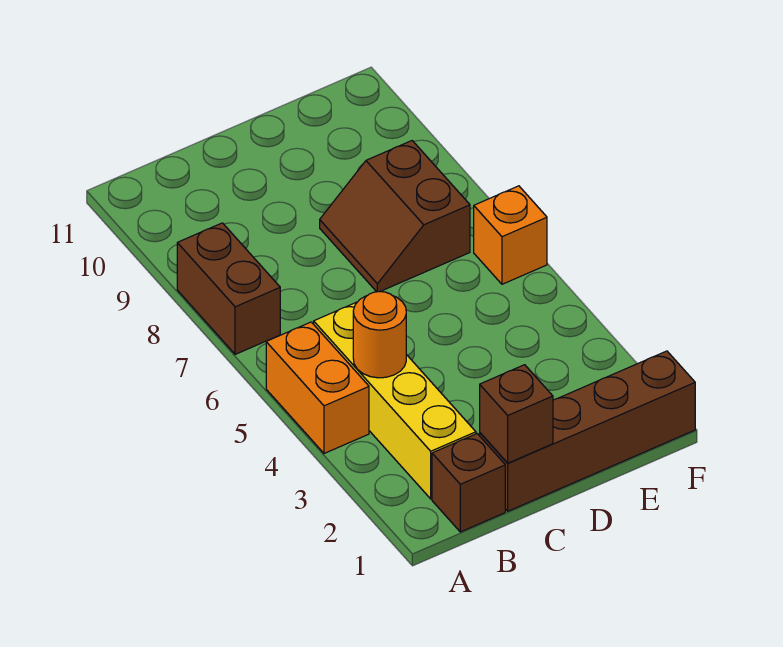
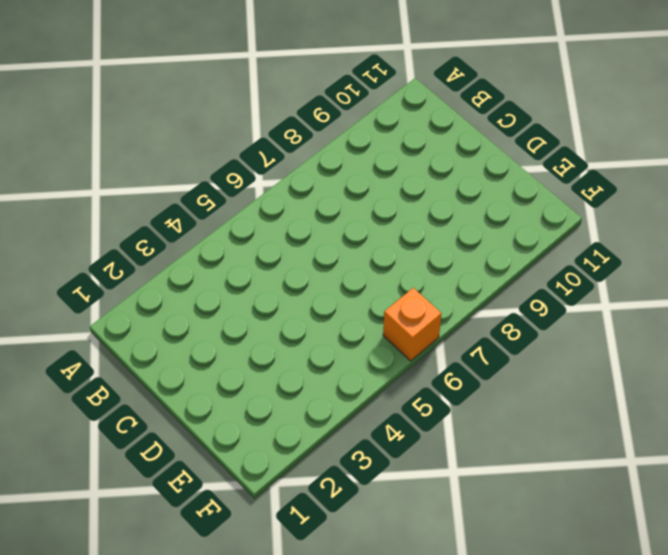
none -> orange brick A4:A5 level 1
none -> brown brick A7:A8 level 1

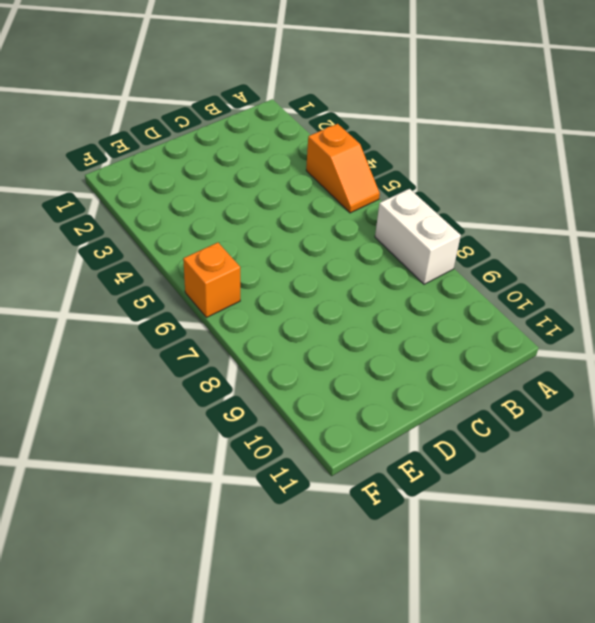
orange slope A4:A5 level 1 top 4 -> orange brick A4:A5 level 1
white brick A7:A8 level 1 -> brown brick A7:A8 level 1
none -> brown brick B1 level 1
none -> yellow brick B2:B5 level 1

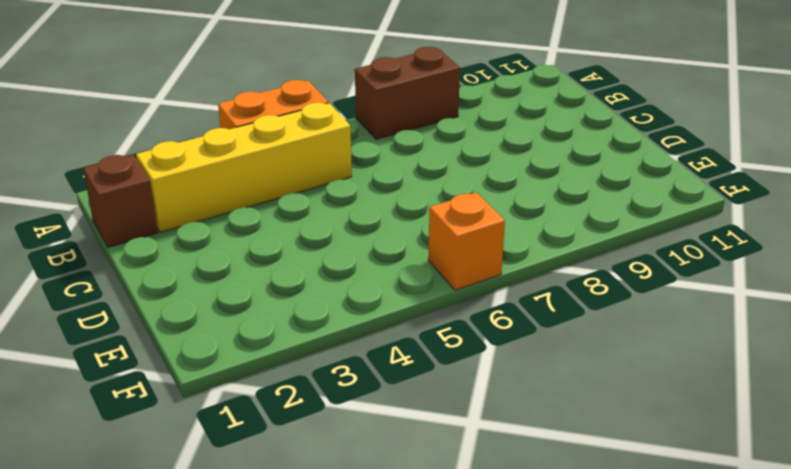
none -> brown brick C1:F1 level 1
none -> brown slope D7:E8 level 1 top E

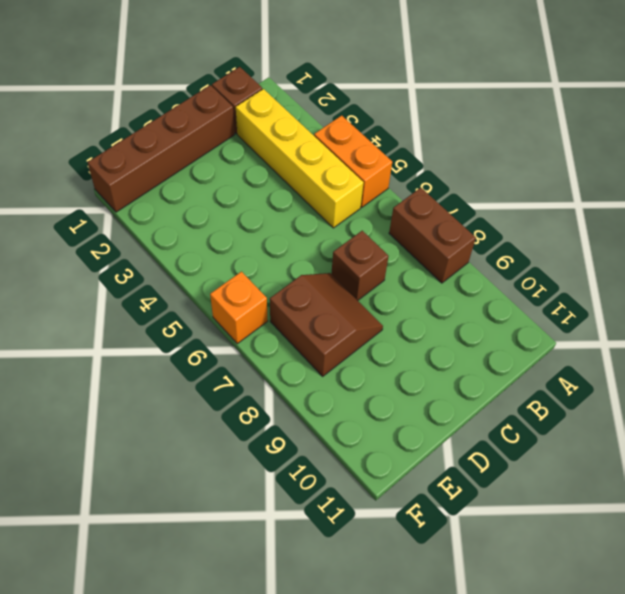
brown brick C7 level 1 -> brown brick C1 level 2
none -> orange round brick B4 level 2

